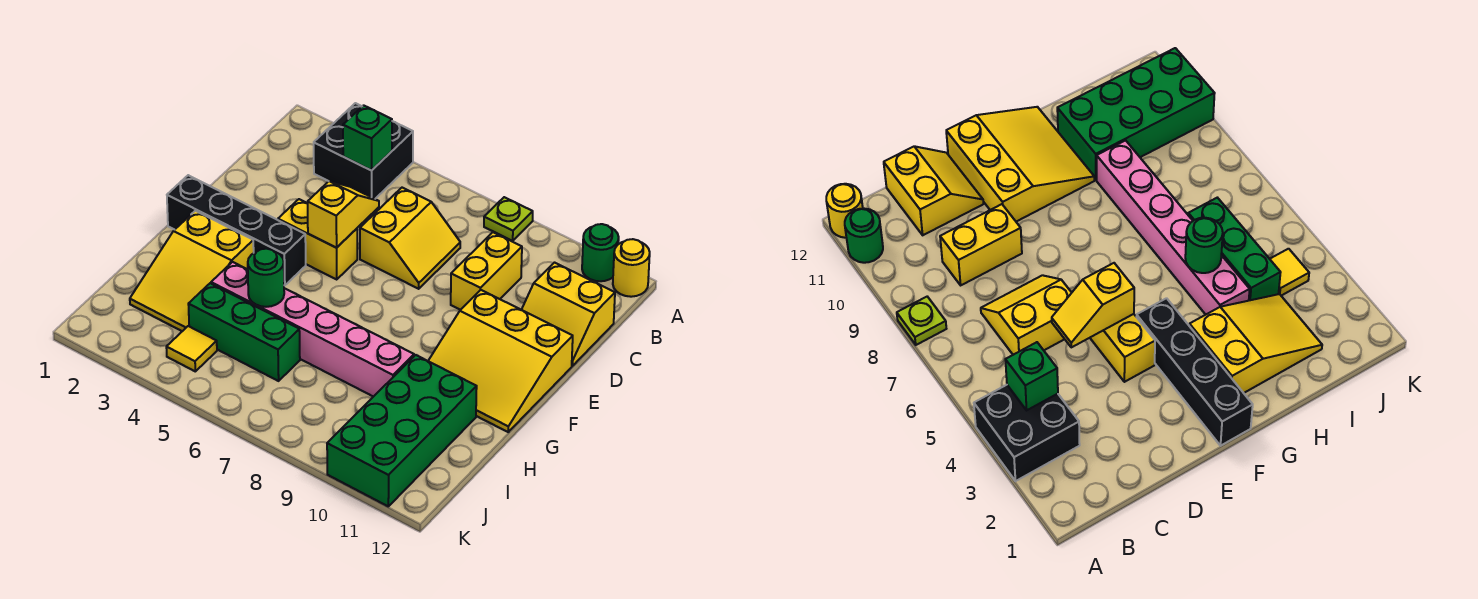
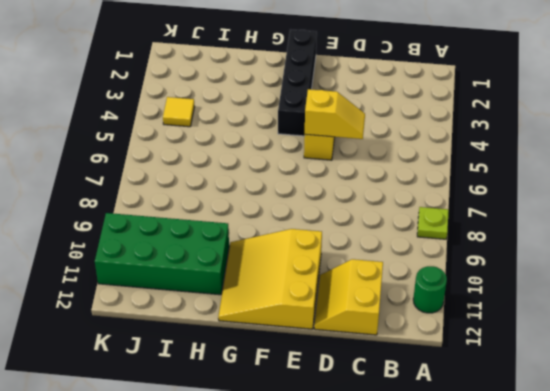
none -> black brick A3:B4 level 1
none -> yellow round brick A12 level 1
none -> yellow slope C6:D7 level 1 top 6

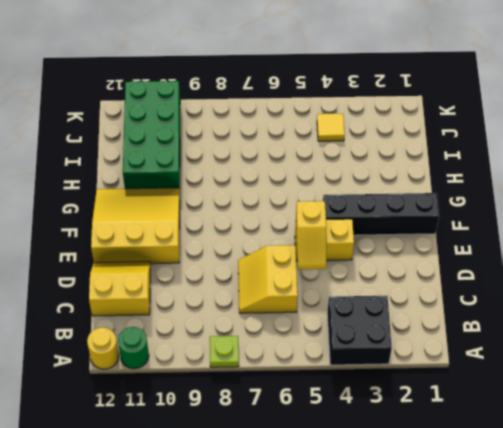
none -> yellow brick C9:D9 level 1
none -> yellow slope G2:I3 level 1 top G
none -> pink brick H4:H9 level 1

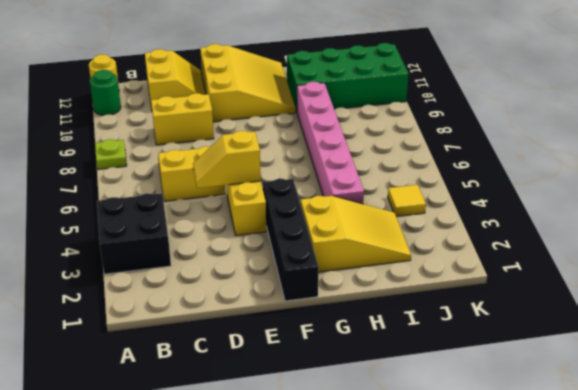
none -> green brick I4:I6 level 1
none -> green brick B4 level 2
none -> green round brick H5 level 2

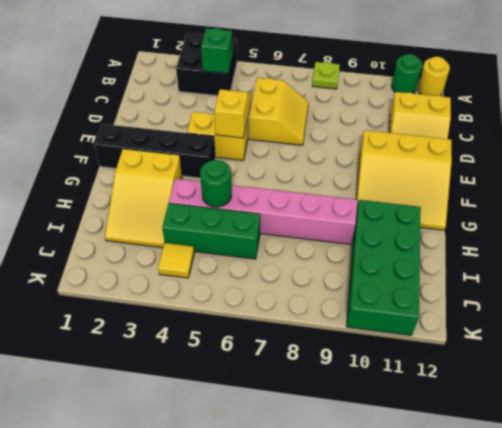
none -> yellow brick C9:D9 level 1

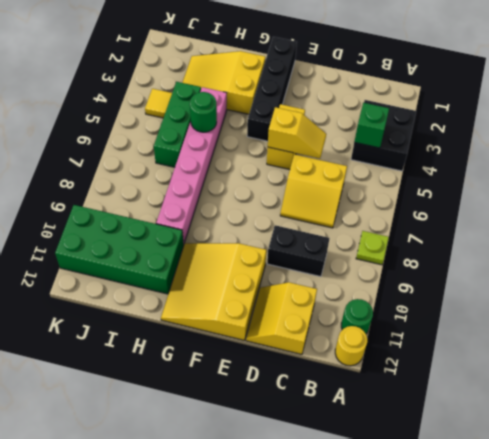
black brick C9:D9 level 1 -> yellow brick C9:D9 level 1

